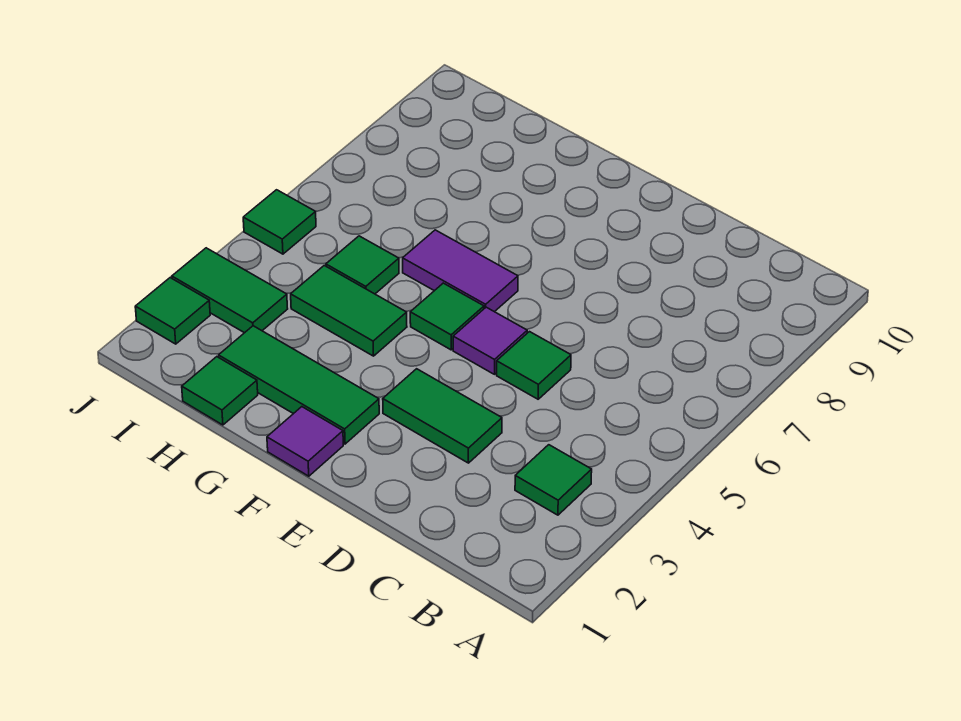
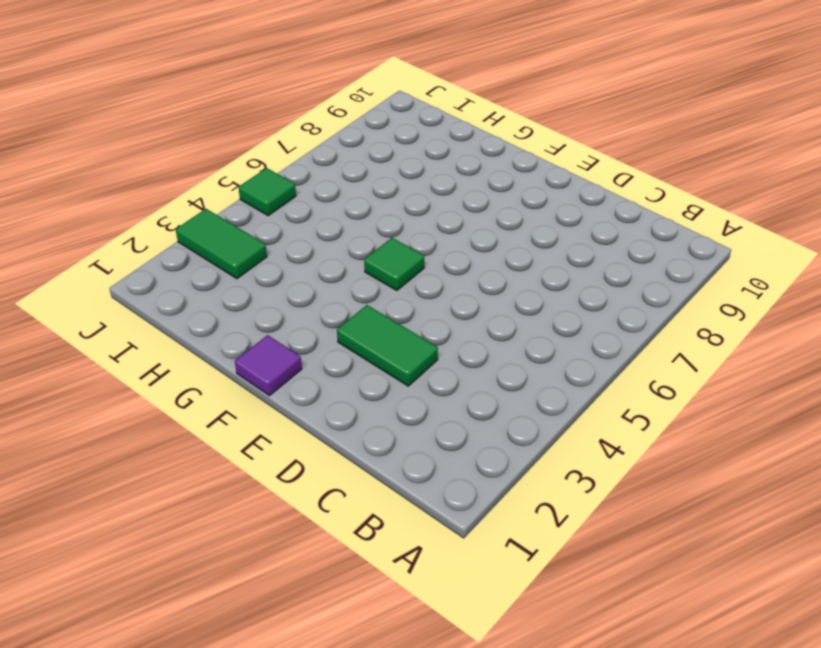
none -> green tile B3 level 1
none -> green tile D5 level 1
none -> purple tile E5 level 1

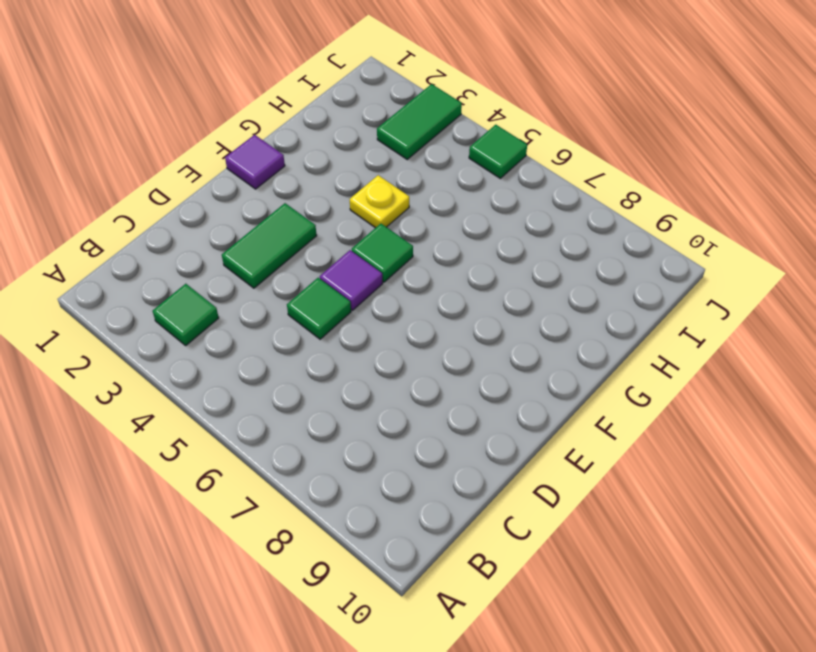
yellow plate G4 level 1 -> green tile G4:H4 level 1
none -> green tile F2:H2 level 1
none -> purple tile F6:G6 level 1
none -> green tile H1 level 1

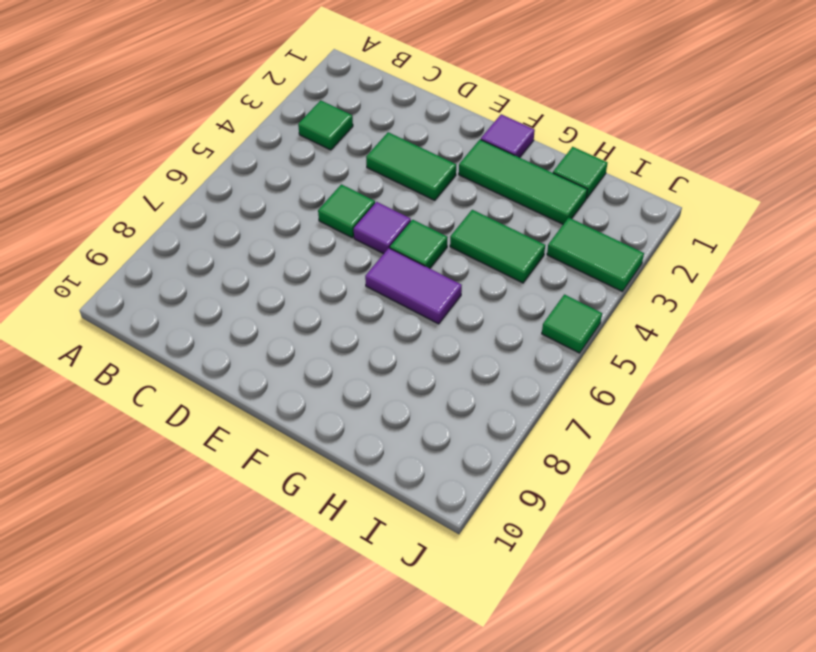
none -> green tile H5 level 1
none -> green tile J2 level 1

